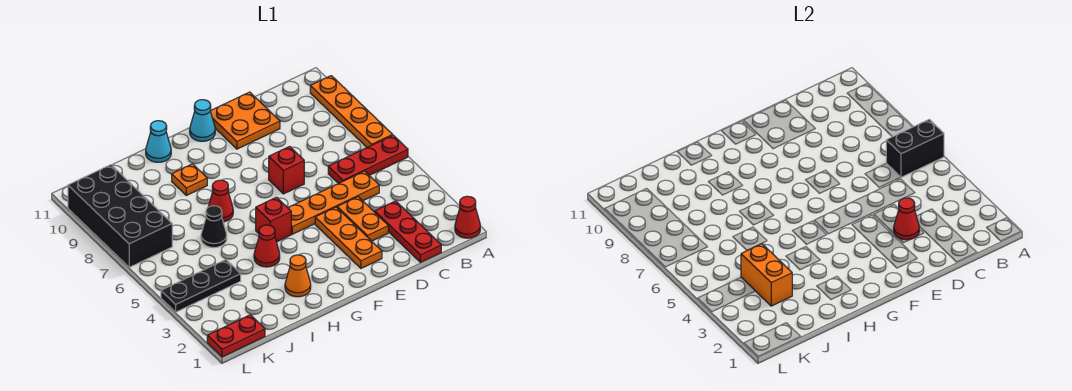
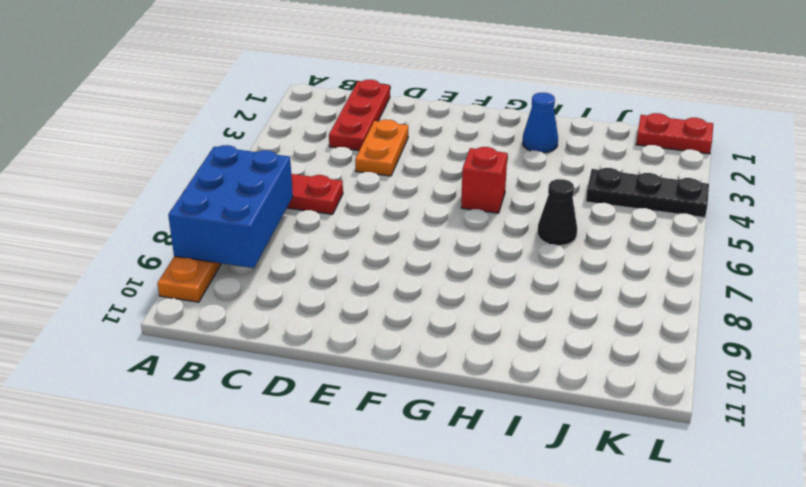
blue brick A7:B9 level 2 -> none
blue cone H2 level 1 -> orange cone H2 level 1
none -> red cone A1 level 1
none -> orange plate C5:F5 level 1
none -> orange plate D10:E11 level 1

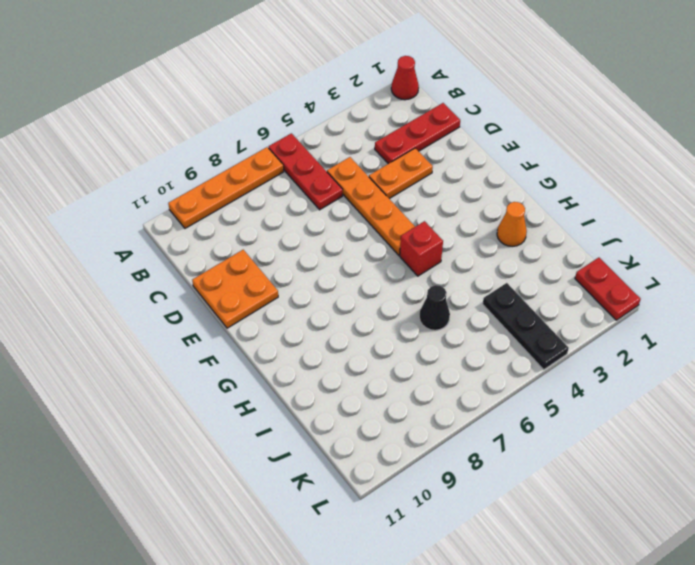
none -> orange plate E2:E4 level 1
none -> red brick E7 level 1
none -> cyan cone F11 level 1

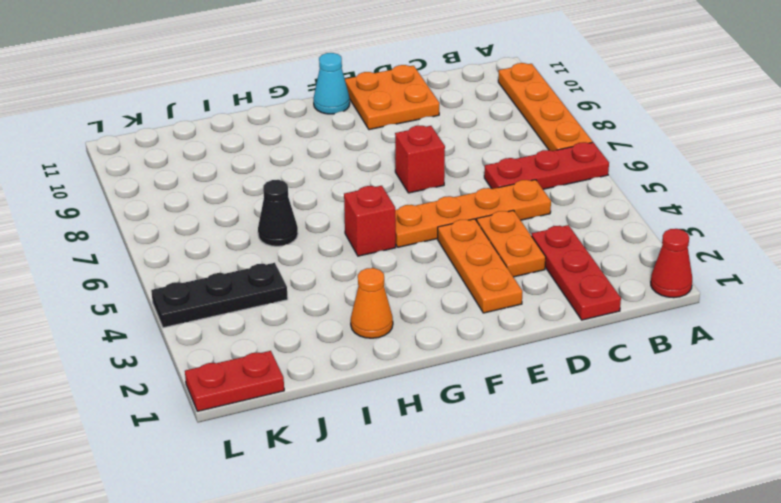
none -> red cone H4 level 1
none -> red cone H7 level 1
none -> orange plate H9 level 1

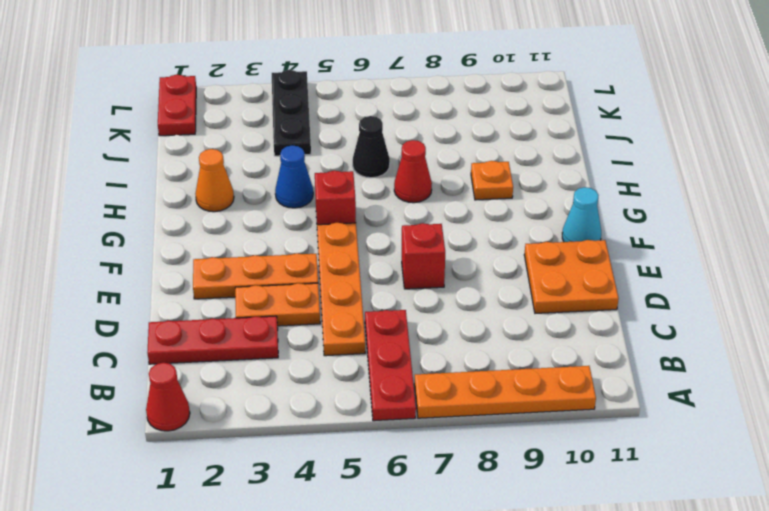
blue cone H4 level 1 -> red cone H4 level 1
none -> cyan cone H11 level 1
none -> black brick K7:L10 level 1
none -> black brick A6:B6 level 2

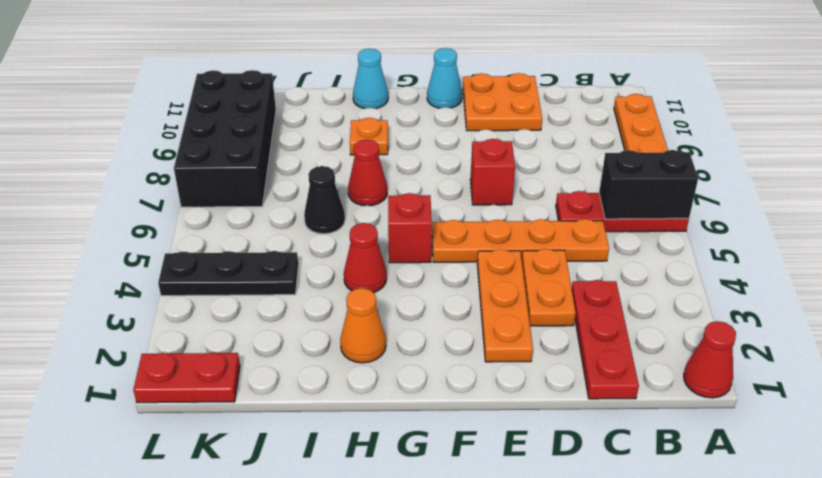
none -> red cone D3 level 2
none -> orange brick J3:J4 level 2

